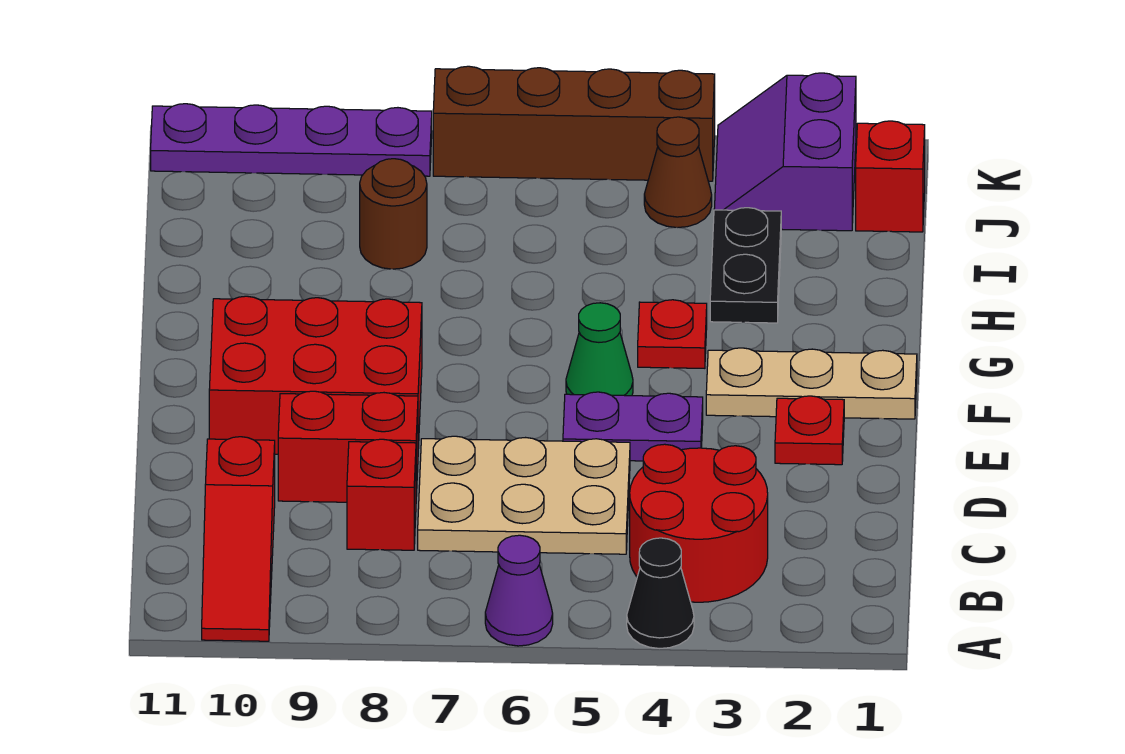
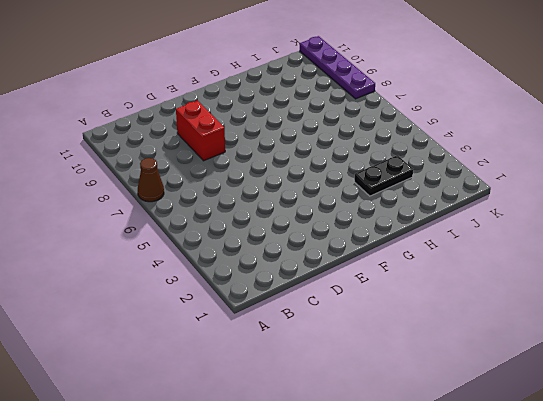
brown cone A7 level 1 -> brown cone J4 level 1
none -> black cone A4 level 1
none -> purple cone A6 level 1
none -> red slope A10:C10 level 1 top C

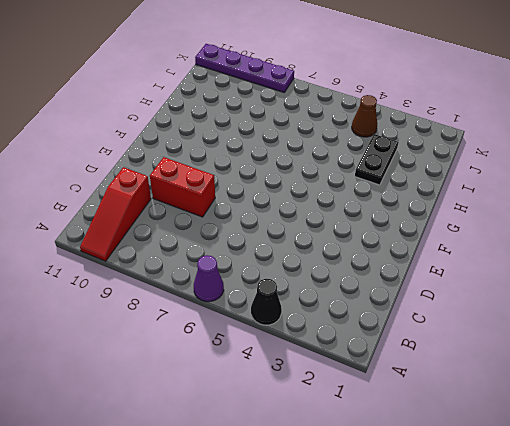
none -> red round brick B3:C4 level 1
none -> tan plate C5:D7 level 1
none -> red brick C8 level 1

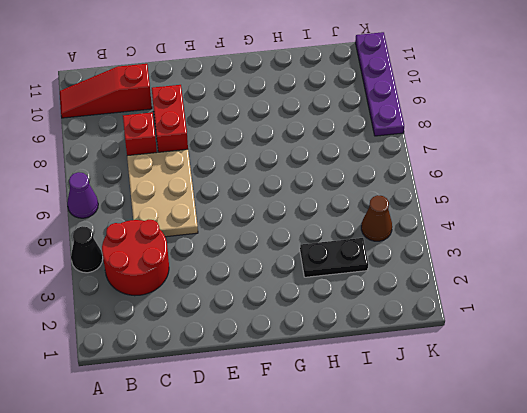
none -> red plate E2 level 1
none -> purple plate E4:E5 level 1
none -> red brick E8:F10 level 1

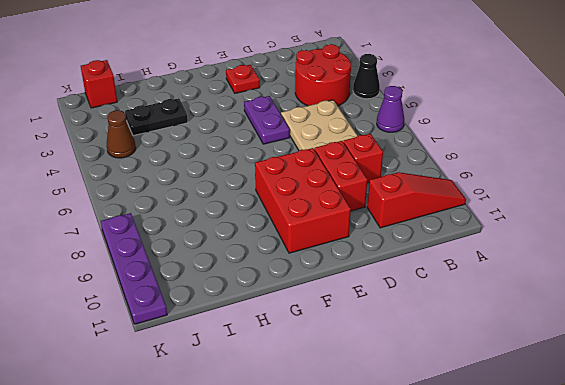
none -> tan plate F1:F3 level 1
none -> green cone F5 level 1
none -> red plate G4 level 1

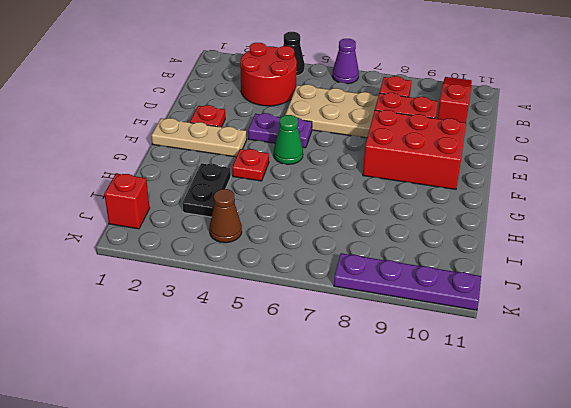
none -> brown round brick I8 level 1
none -> purple slope J2:K3 level 1 top 2
none -> brown brick K4:K7 level 1

